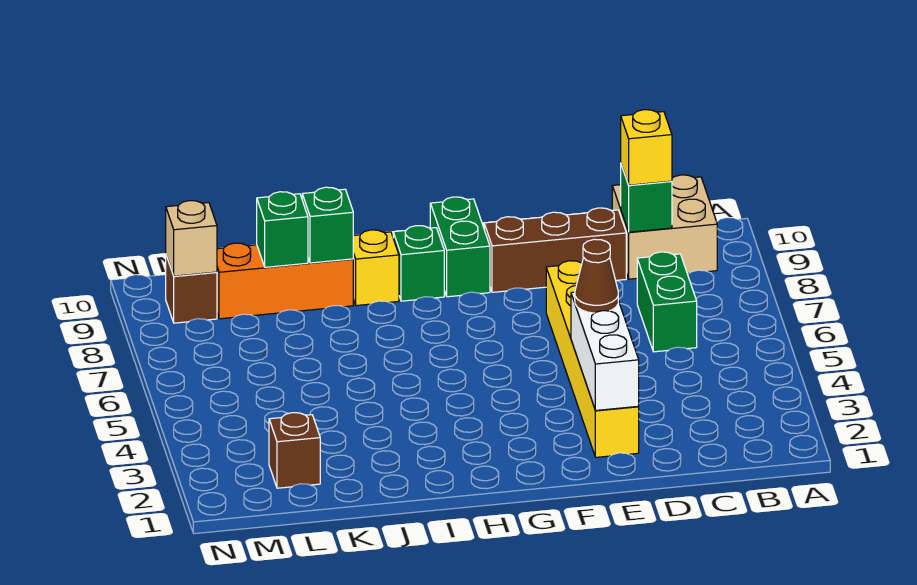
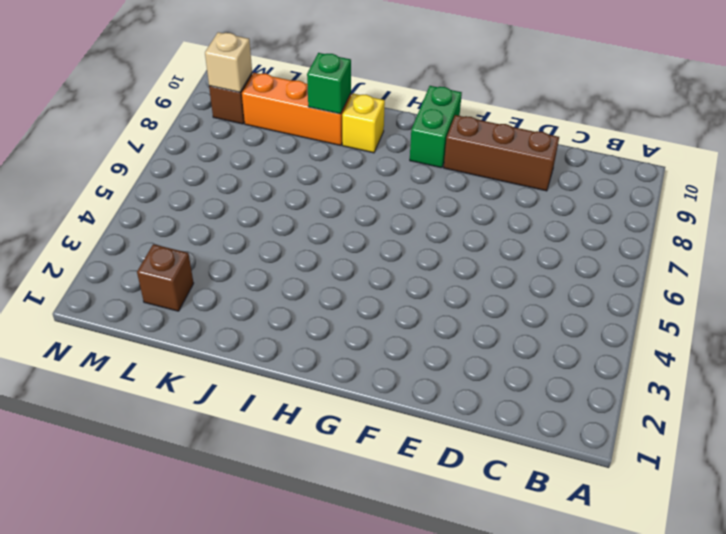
none -> tan brick B9:C10 level 1
none -> green brick C6:C7 level 1
none -> yellow brick E2:E7 level 1

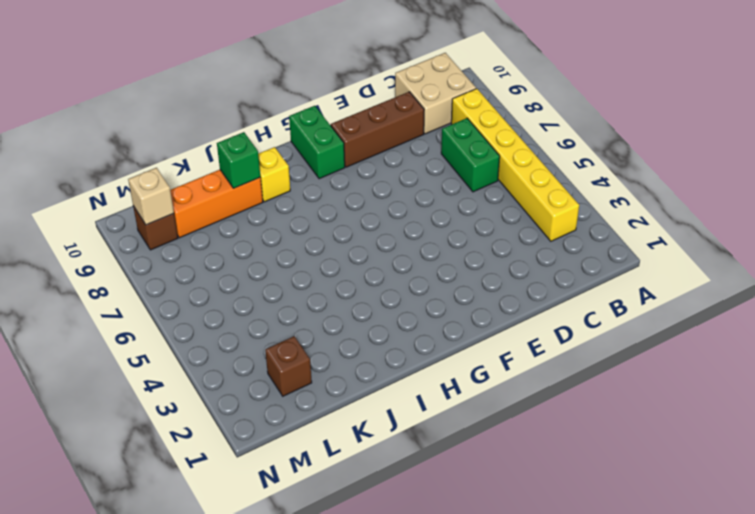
yellow brick B3:B8 level 1 -> yellow brick E2:E7 level 1
none -> green brick H9 level 1
none -> green brick C9 level 2
none -> white brick E2:E4 level 2

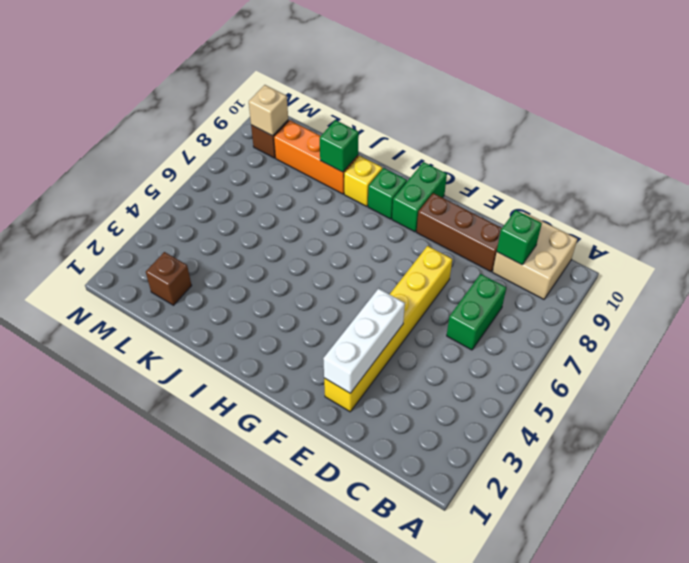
none -> green brick K9 level 2
none -> yellow brick C9 level 3
none -> brown cone E4 level 3

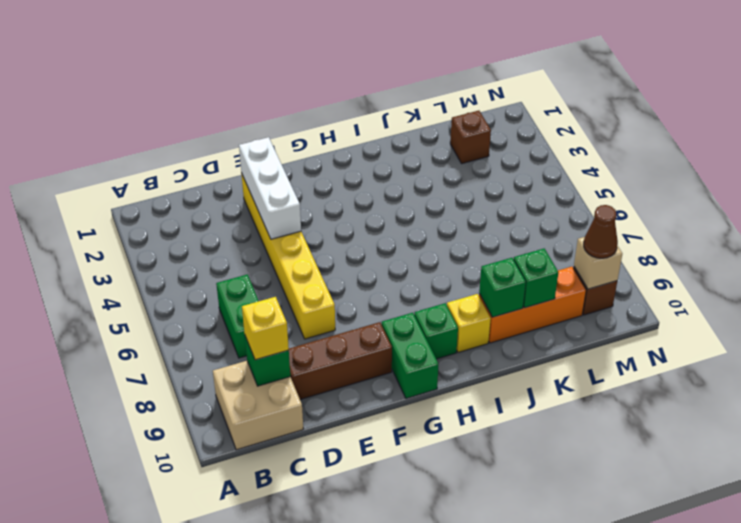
brown cone M9 level 3 -> brown cone E4 level 3

